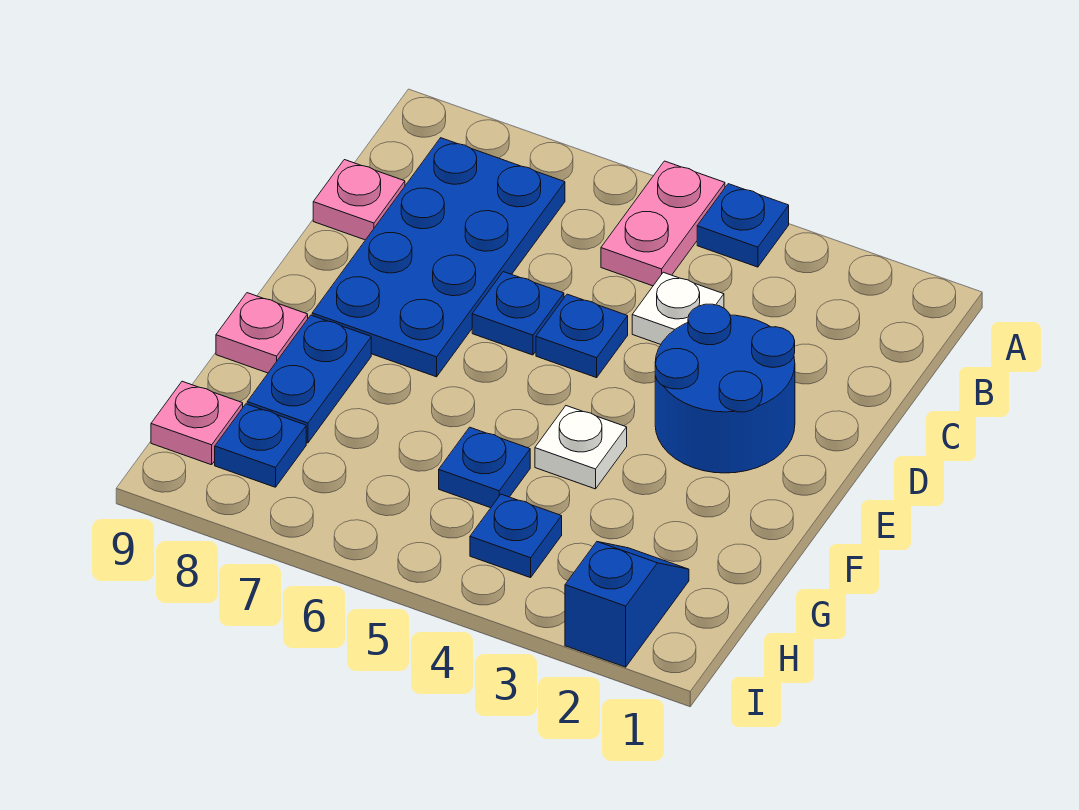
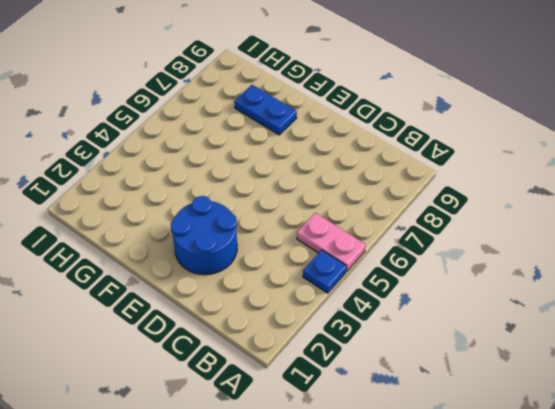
none -> blue plate B7:E8 level 1
none -> white plate C4 level 1
none -> pink plate C9 level 1

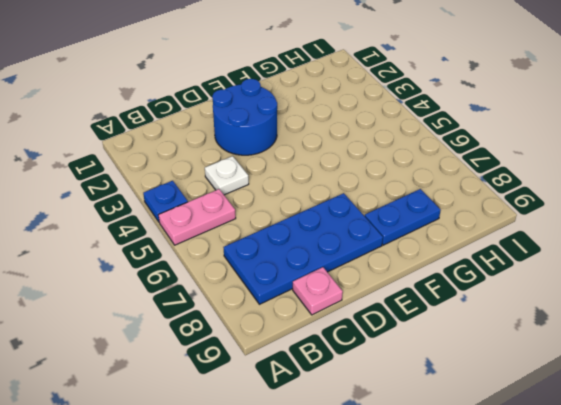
none -> blue plate D5 level 1
none -> blue plate D6 level 1
none -> white plate F4 level 1

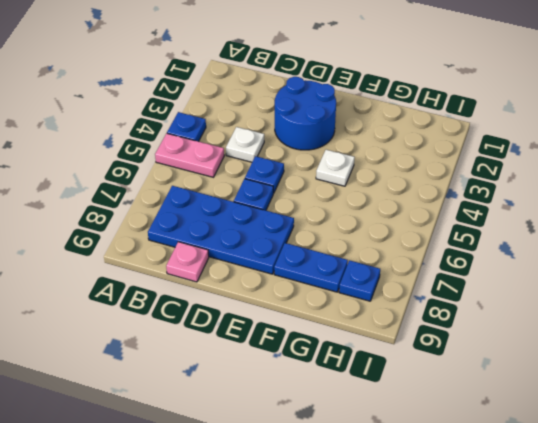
none -> pink plate F9 level 1
none -> blue plate G5 level 1
none -> blue slope H2:I2 level 1 top I

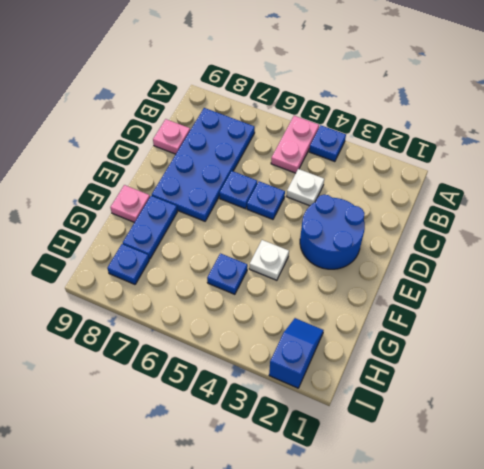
none -> blue plate H4 level 1
none -> pink plate H9 level 1

